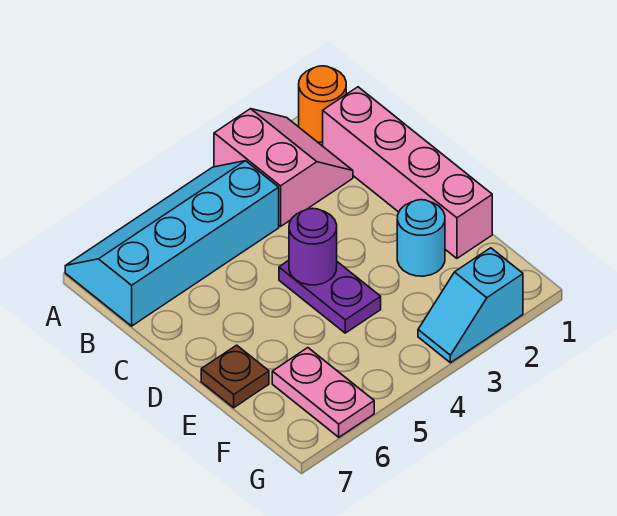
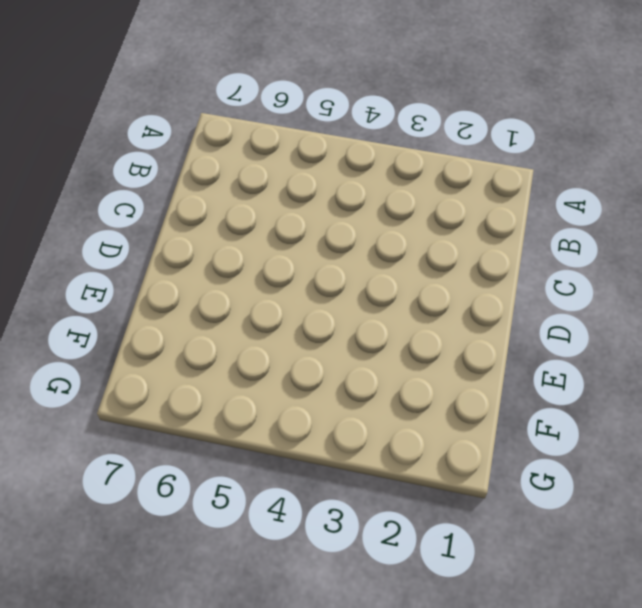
none -> orange round brick A1 level 1
none -> pink slope A2:B3 level 1 top 3

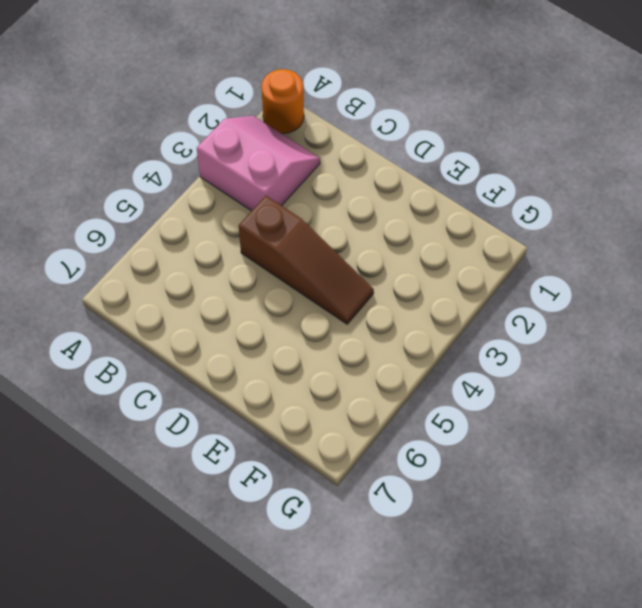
brown slope C4:E4 level 1 top C -> purple plate D4:E4 level 1
none -> cyan slope A4:B7 level 1 top B
none -> pink brick B1:E1 level 1

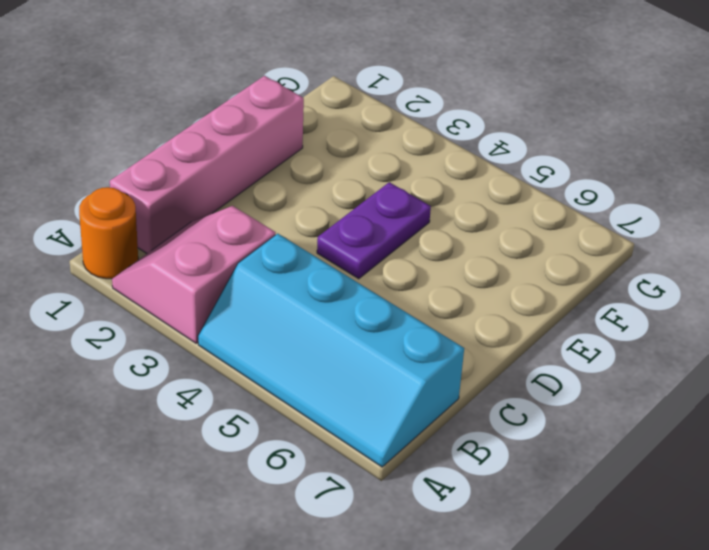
none -> cyan round brick E2 level 1
none -> brown plate E7 level 1

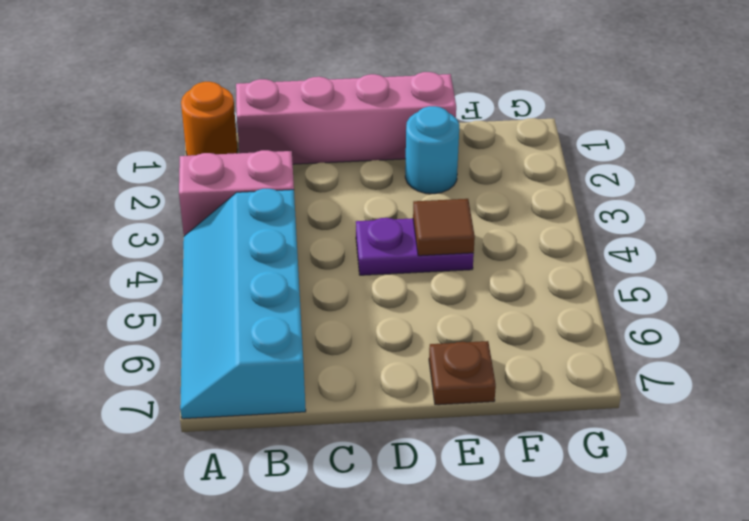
brown tile E4 level 2 -> none
none -> pink plate F6:G6 level 1
none -> cyan slope G2:G3 level 1 top 2

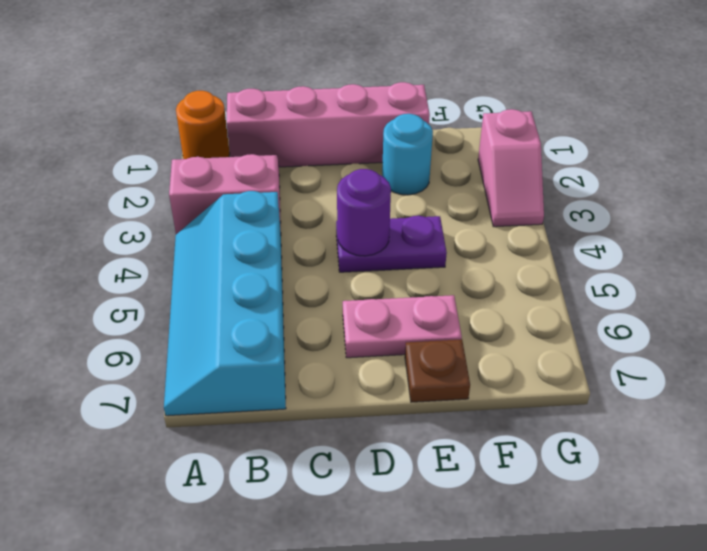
pink plate D6:E6 level 1 -> pink plate F6:G6 level 1
pink slope G2:G3 level 1 top 2 -> cyan slope G2:G3 level 1 top 2

